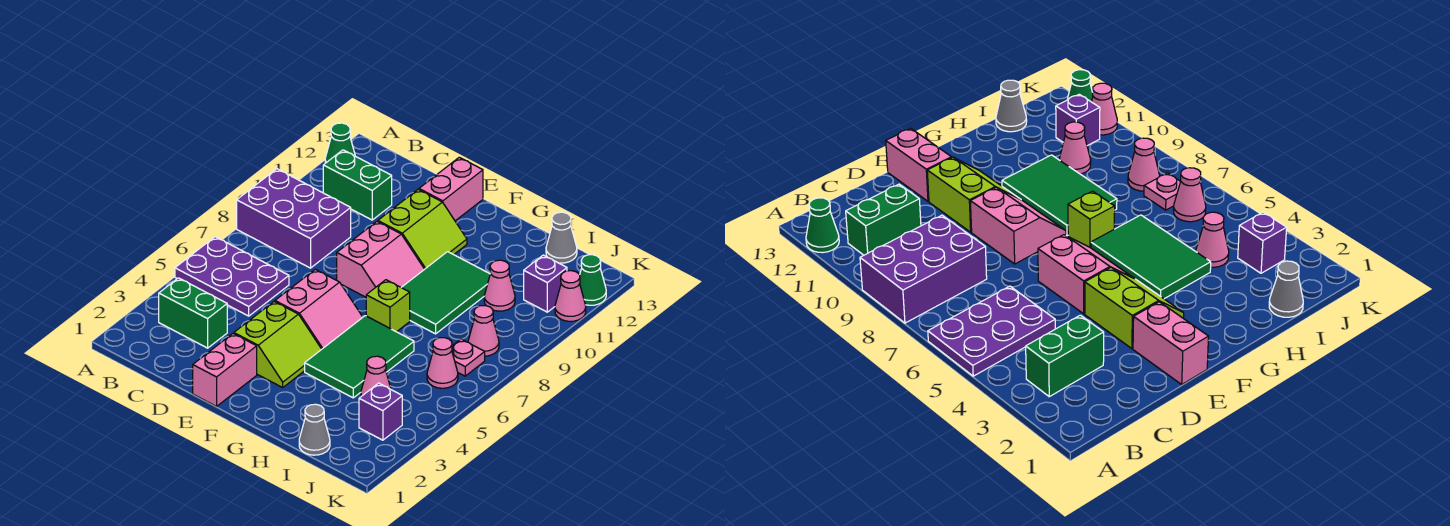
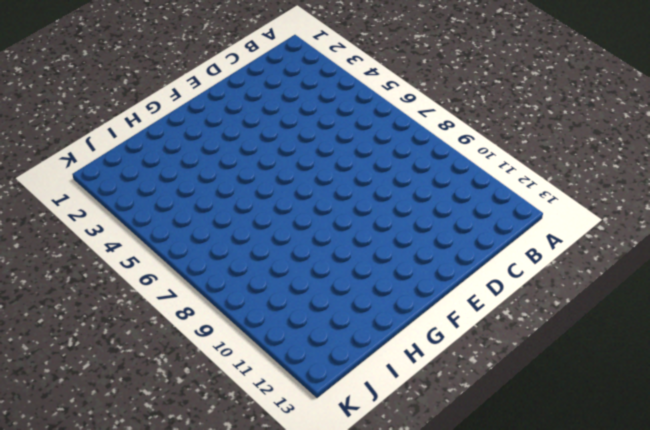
none -> purple plate A5:C6 level 1
none -> purple brick A8:C9 level 1
none -> green cone A12 level 1

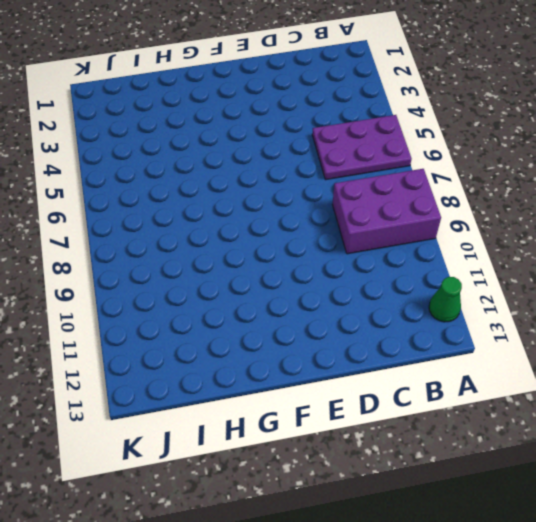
none -> green brick B3:C3 level 1
none -> green brick B11:C11 level 1
none -> pink brick E1:E2 level 1

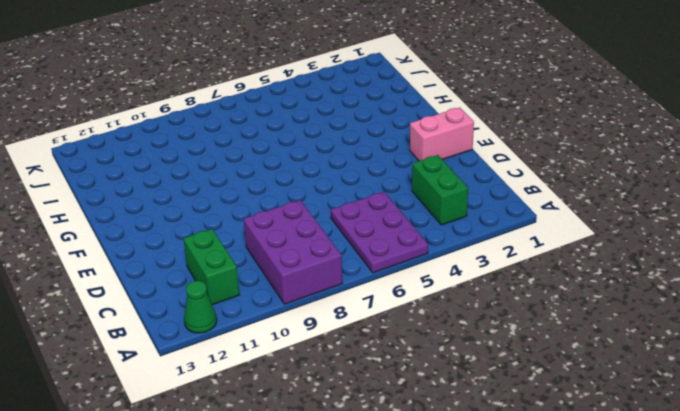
none -> lime slope E3:F4 level 1 top E
none -> pink slope E5:F6 level 1 top E
none -> pink slope E8:F9 level 1 top E

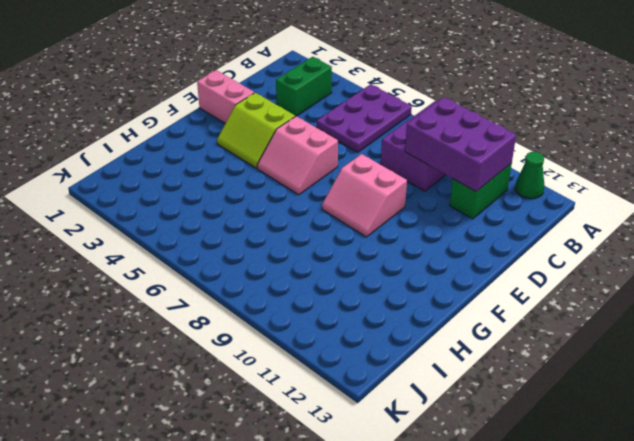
purple brick B9:C11 level 2 -> none
none -> lime slope E10:F11 level 1 top E
none -> pink brick E12:E13 level 1
none -> green tile G4:H6 level 1

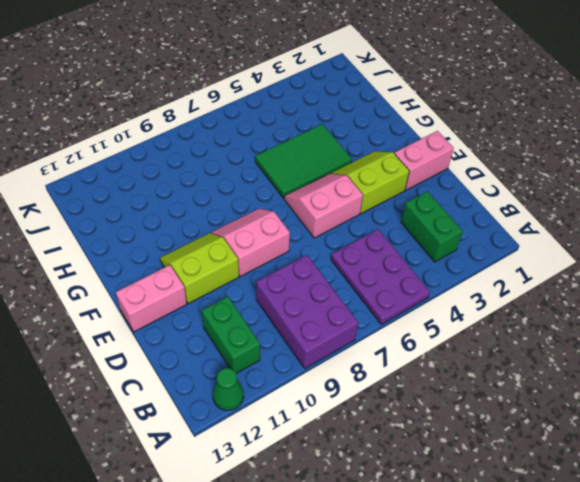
none -> lime brick G7 level 1
none -> green tile G8:H10 level 1
none -> grey cone I1 level 1

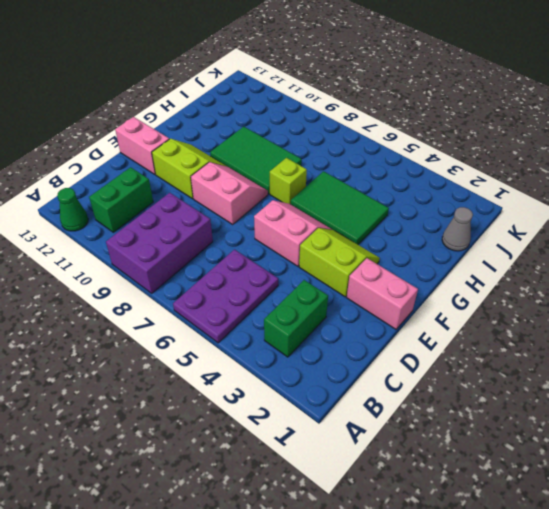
none -> pink cone I4 level 1
none -> pink cone I10 level 1
none -> grey cone I13 level 1

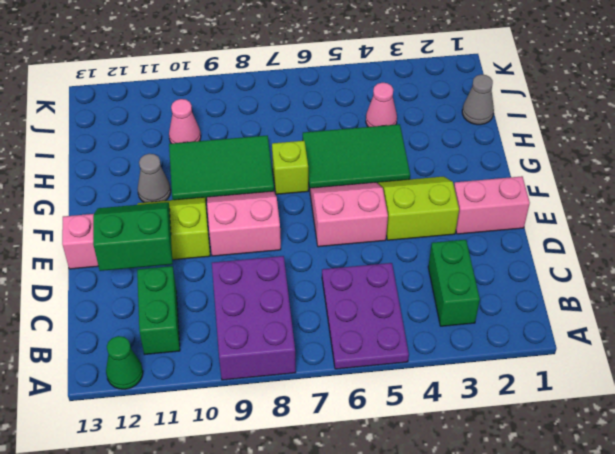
green slope D11:E12 level 2 top D -> none
grey cone G11 level 1 -> grey cone I13 level 1
none -> purple brick J3 level 1
none -> pink cone J6 level 1
none -> pink plate J7 level 1

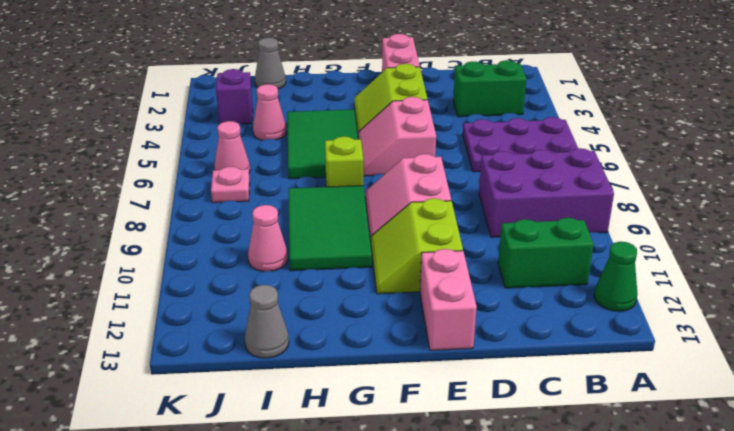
none -> pink cone J8 level 1
none -> purple brick J11 level 1
none -> pink cone K11 level 1

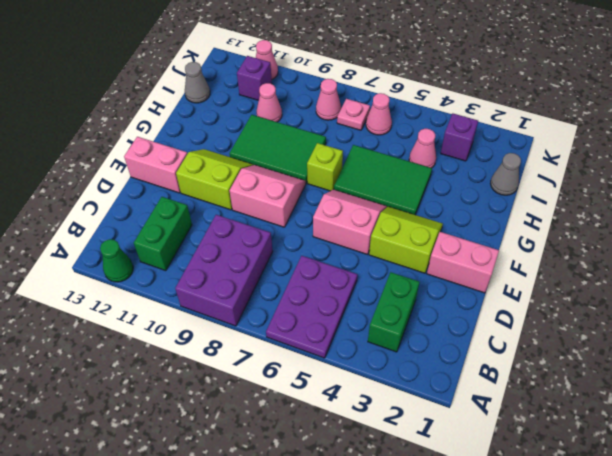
none -> green cone K12 level 1

